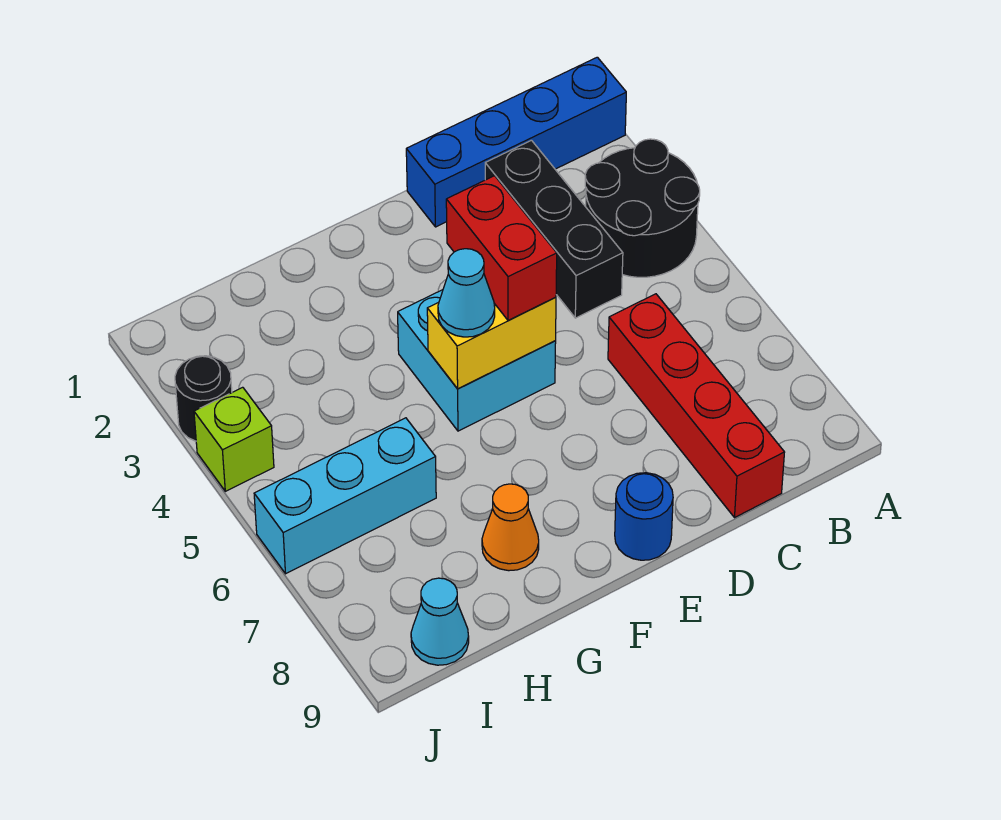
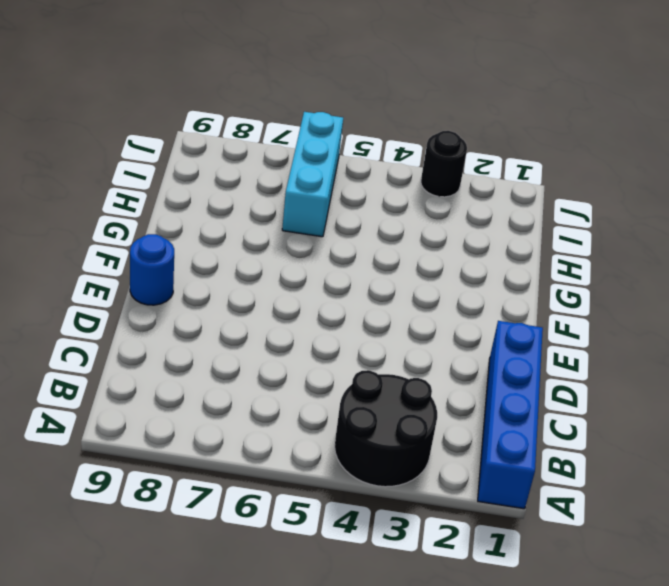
none -> black brick C2:C4 level 1
none -> red brick C6:C9 level 1
none -> cyan brick E4:F5 level 1

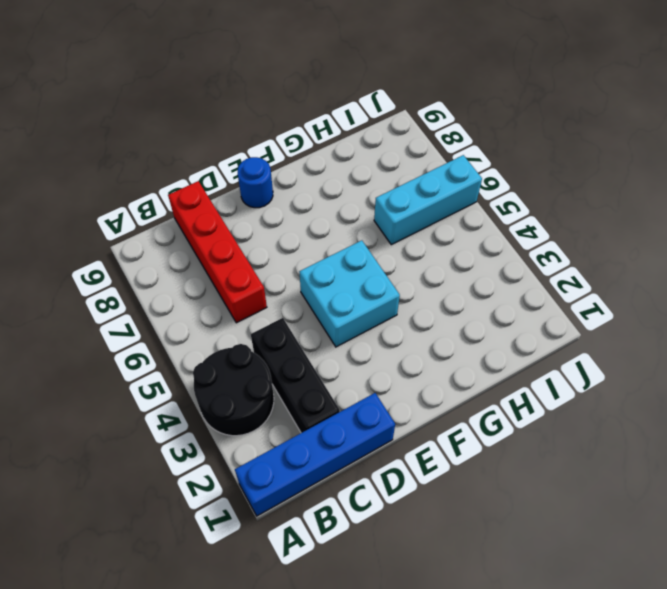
none -> orange cone G8 level 1
none -> cyan cone I9 level 1
none -> black round brick J3 level 1

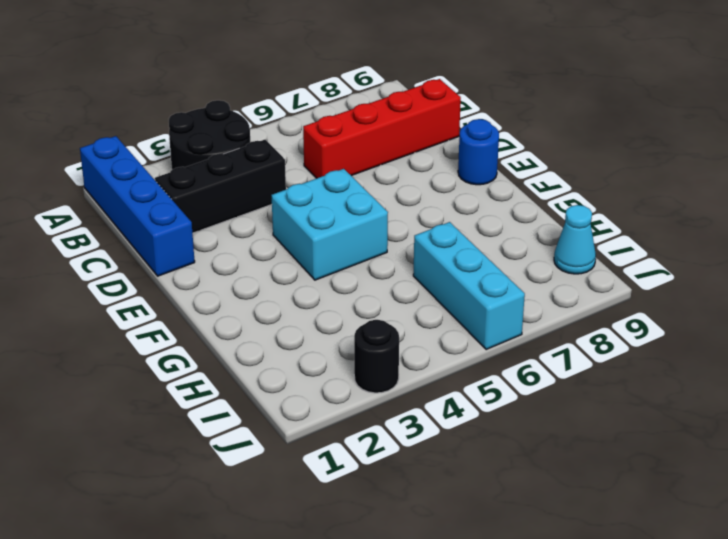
none -> orange cone G8 level 1
none -> lime brick J4 level 1
none -> yellow brick E5:F5 level 2

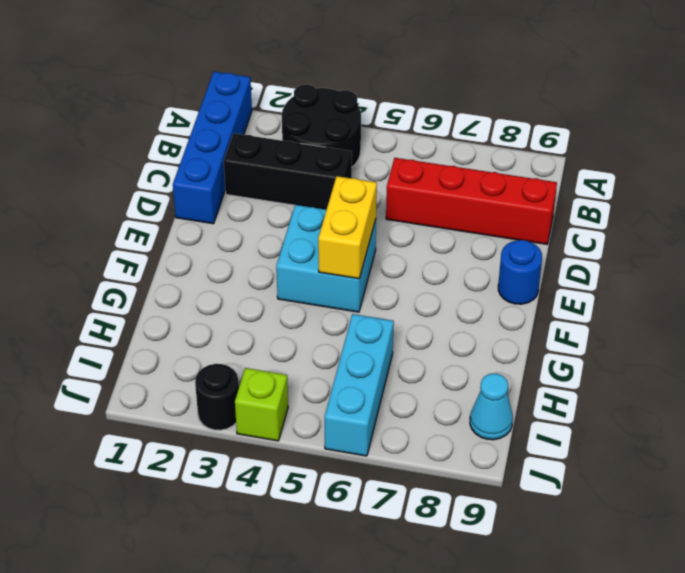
none -> orange cone G8 level 1
none -> red brick E4:E5 level 3
none -> cyan cone F5 level 3

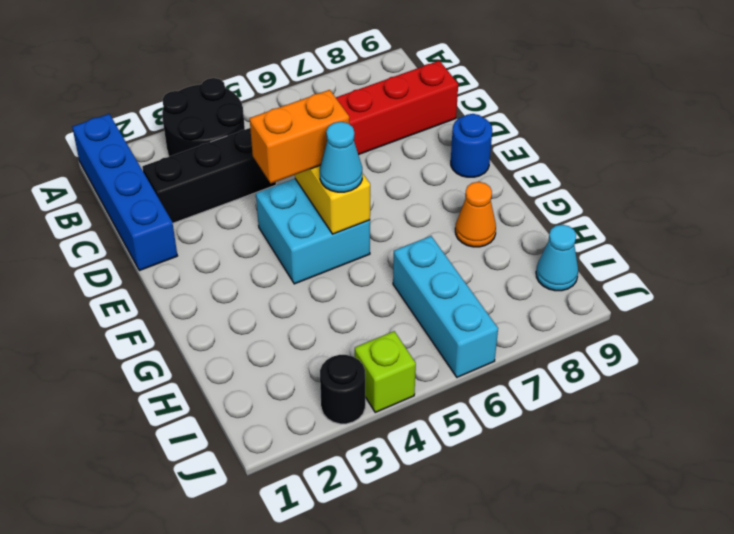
orange brick E4:E5 level 3 -> red brick E4:E5 level 3

